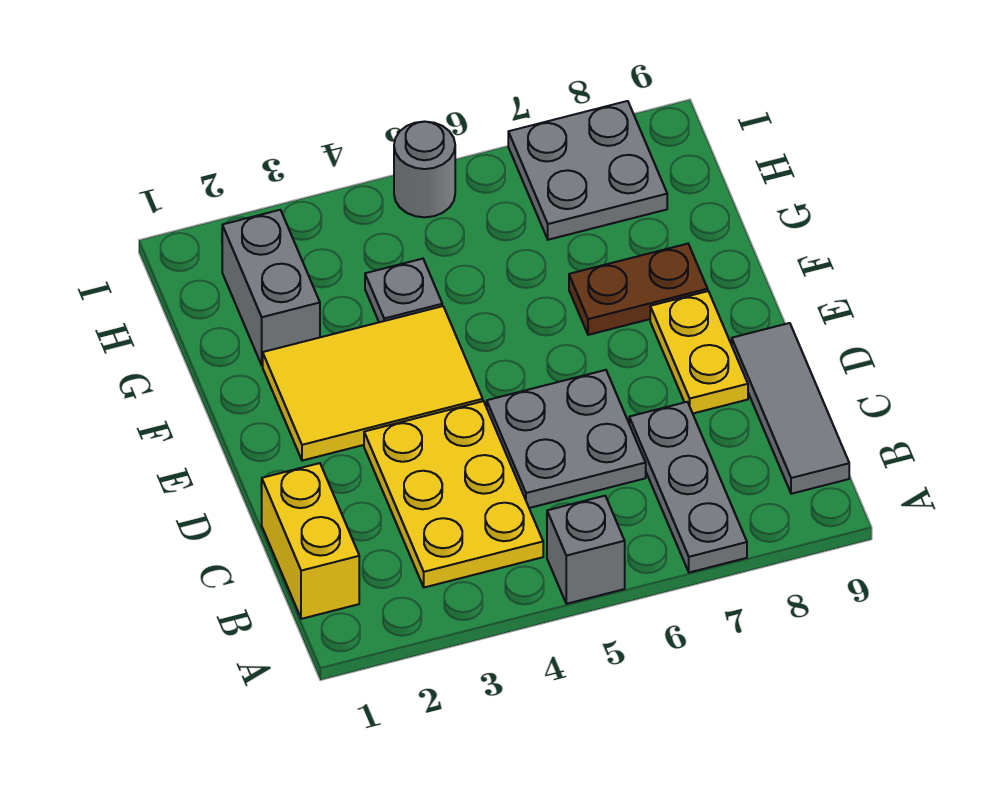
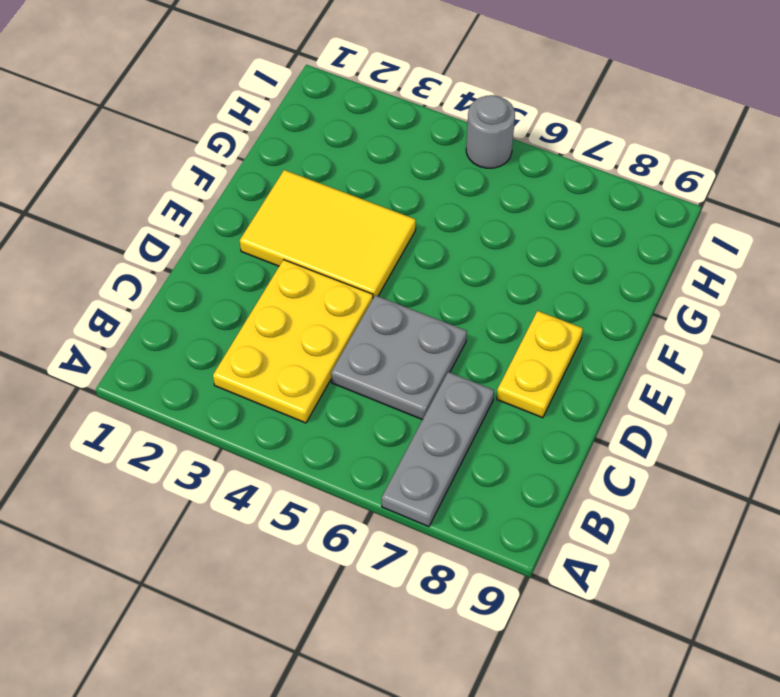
none -> grey brick A5 level 1
none -> yellow brick B1:C1 level 1
none -> grey tile B9:D9 level 1

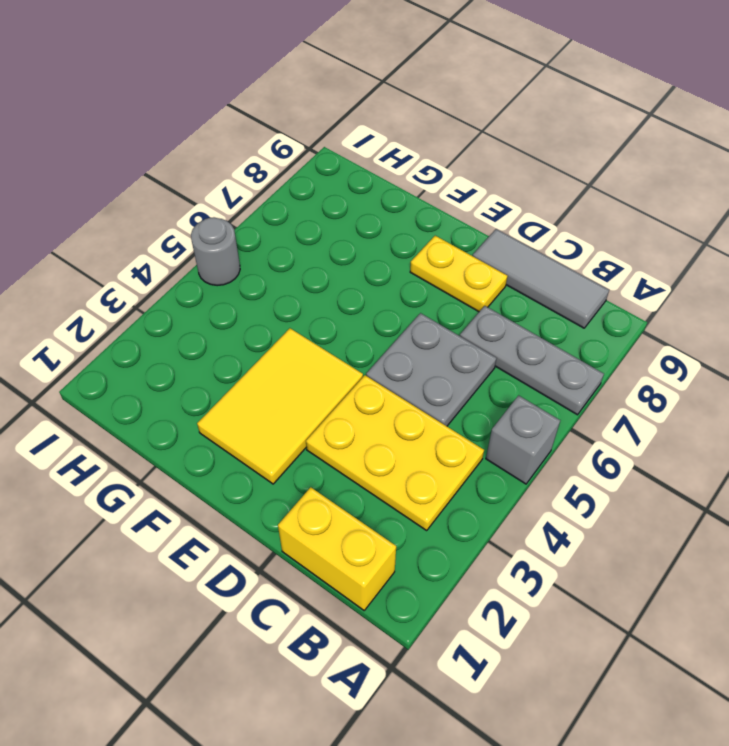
none -> brown plate F7:F8 level 1
none -> grey brick G2:H2 level 1
none -> grey plate G4 level 1

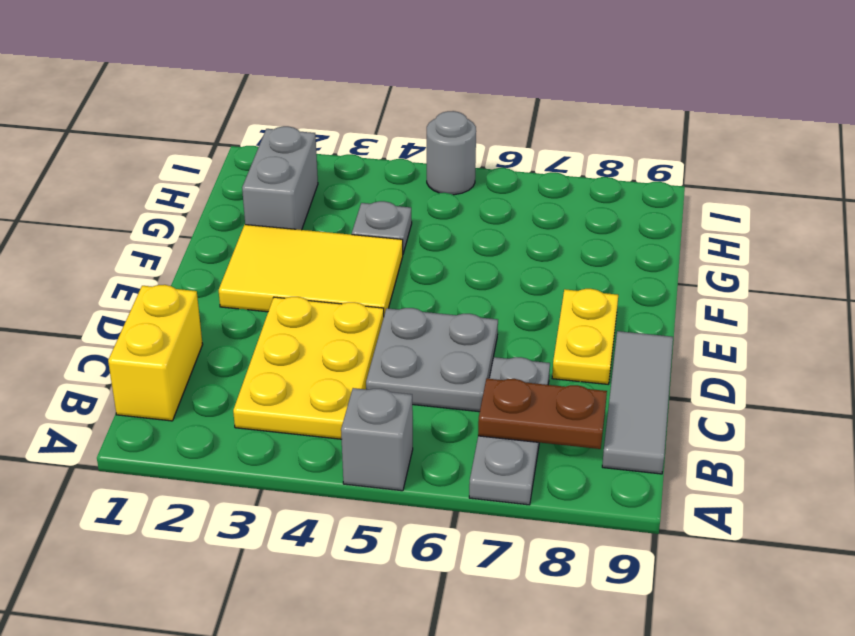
brown plate B7:B8 level 2 -> brown plate F7:F8 level 1
none -> grey plate H7:I8 level 1

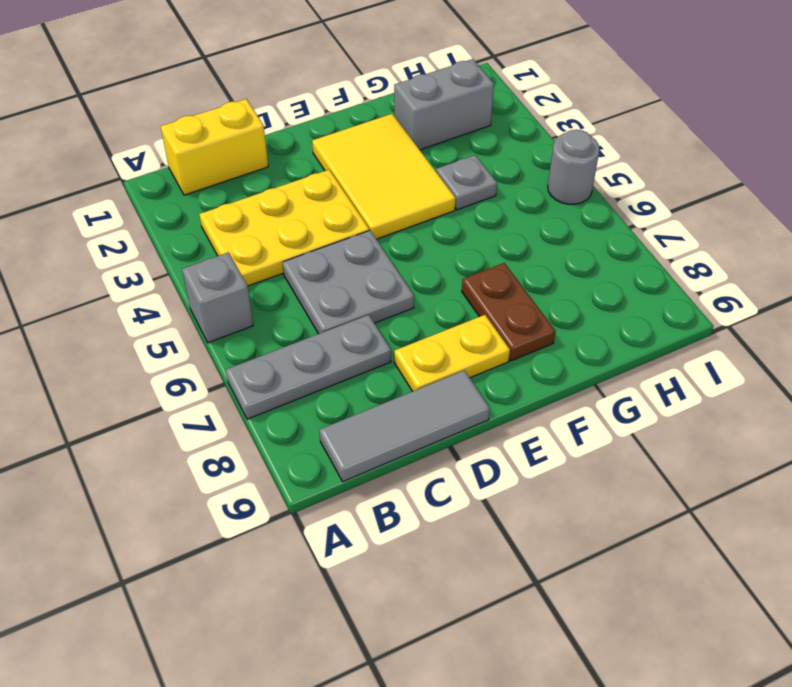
none -> grey plate H7:I8 level 1

